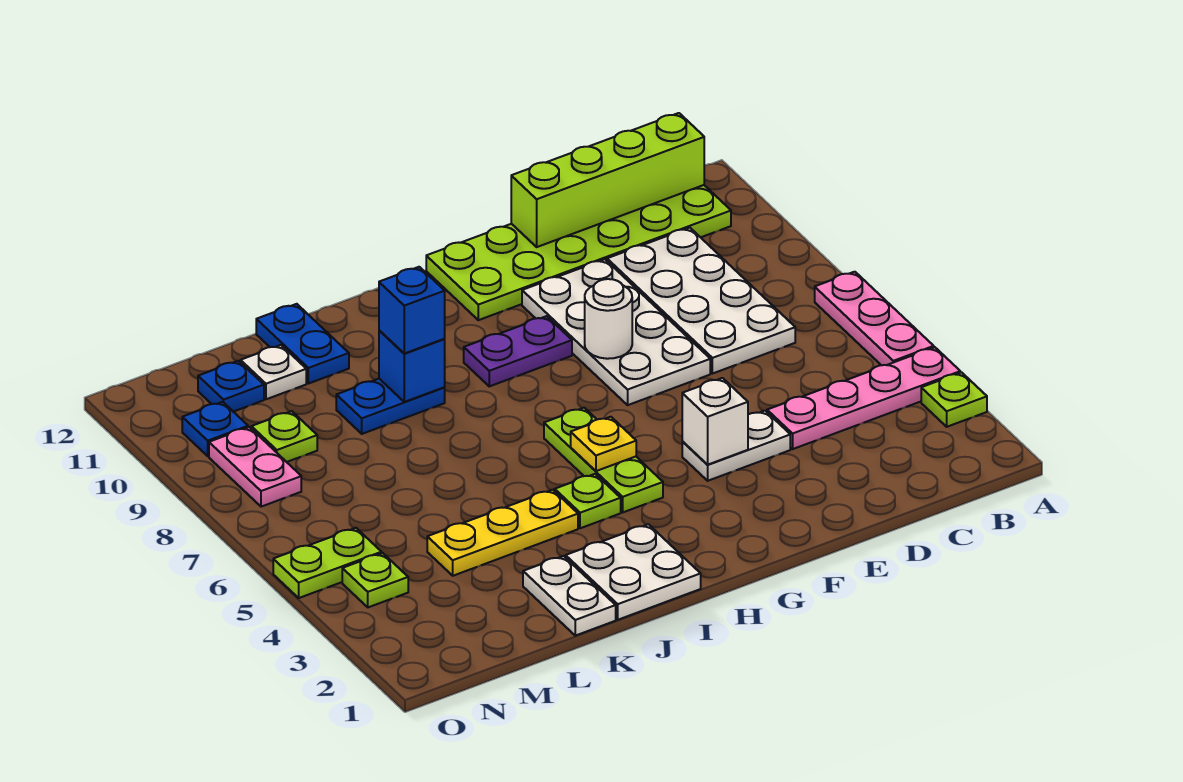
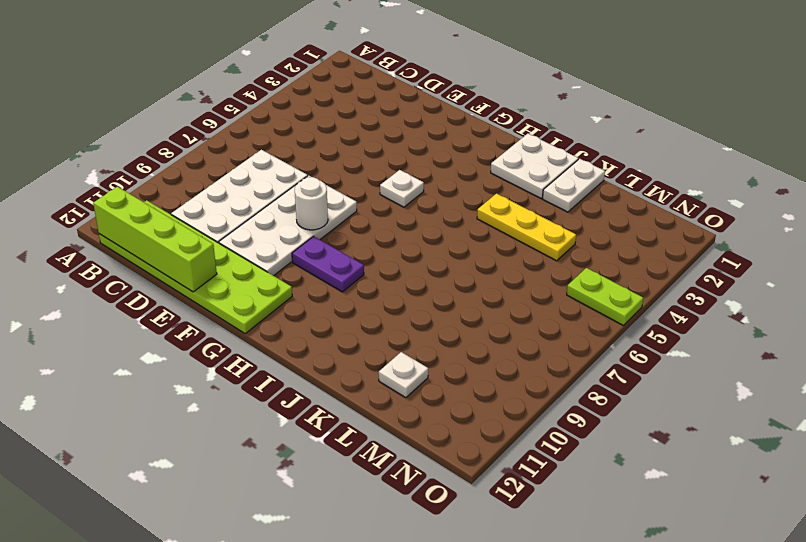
white plate G5 level 1 -> none
none -> lime plate A3 level 1
none -> pink plate A4:D4 level 1
none -> pink plate A5:A7 level 1

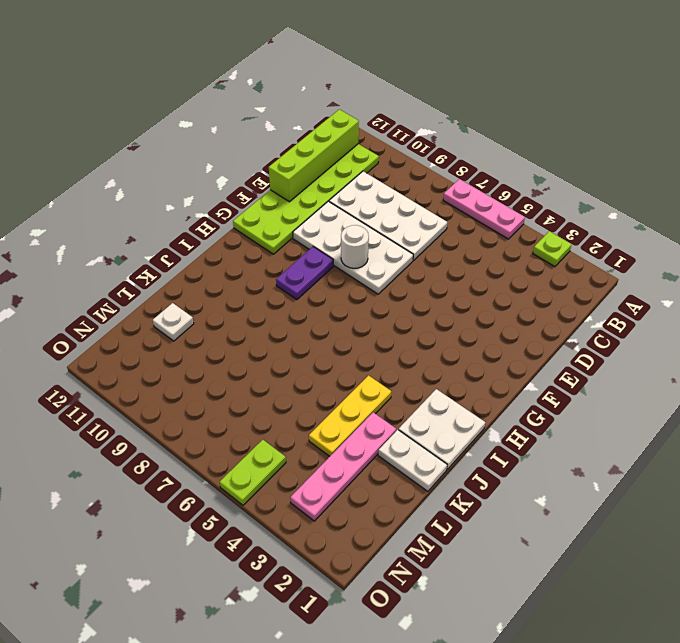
pink plate K3:N3 level 1 -> pink plate A4:D4 level 1
none -> white plate E4:F4 level 1
none -> lime plate H4:H6 level 1
none -> lime plate I4 level 1

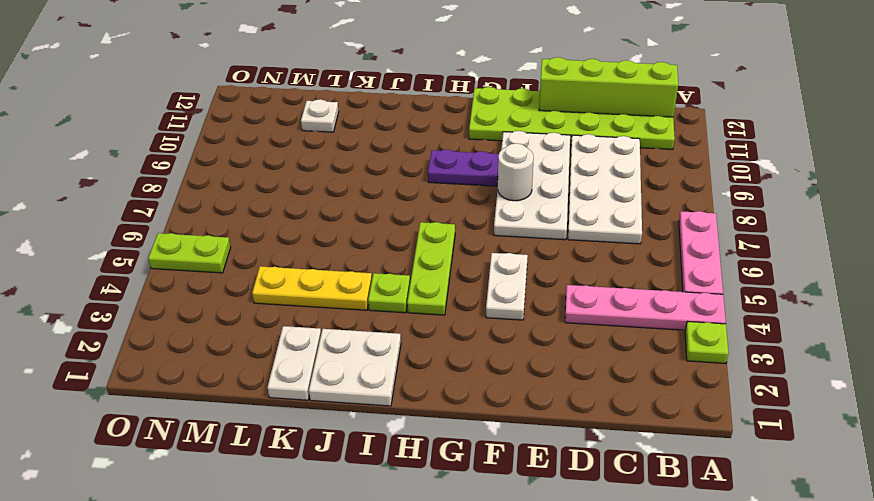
white plate F4:F5 level 1 -> white plate E4:F4 level 1
none -> blue plate J9:K9 level 1
none -> blue plate K11:K12 level 1
none -> lime plate M9 level 1

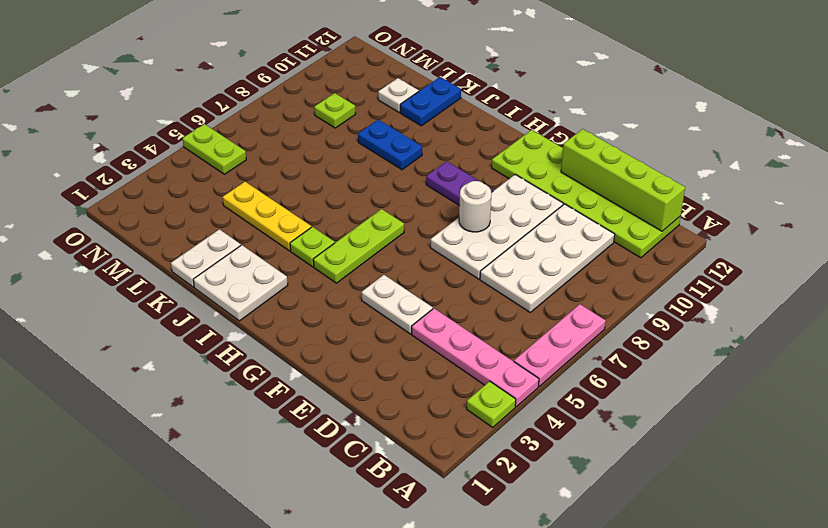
none -> blue plate M11 level 1
none -> lime plate N4 level 1
none -> pink plate N8:N9 level 1

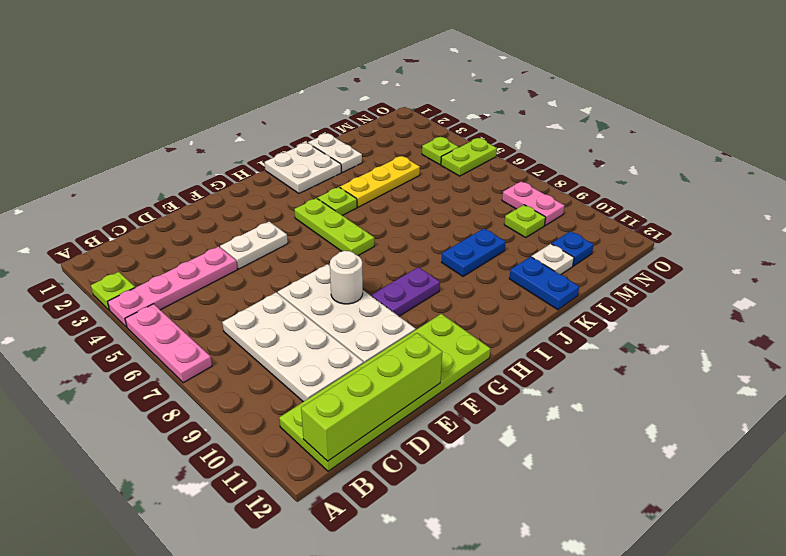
none -> blue plate N10 level 1
none -> white brick F4 level 2
none -> yellow plate H5 level 2

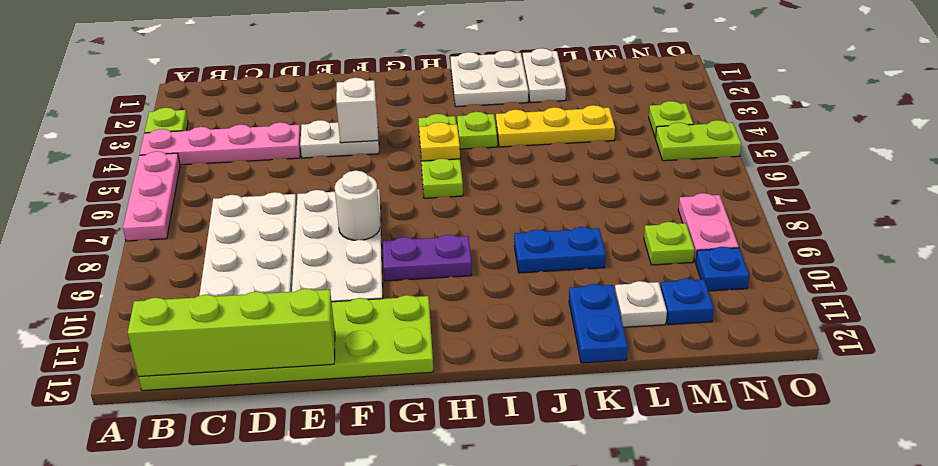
none -> blue brick J9 level 2
none -> blue brick J9 level 3

